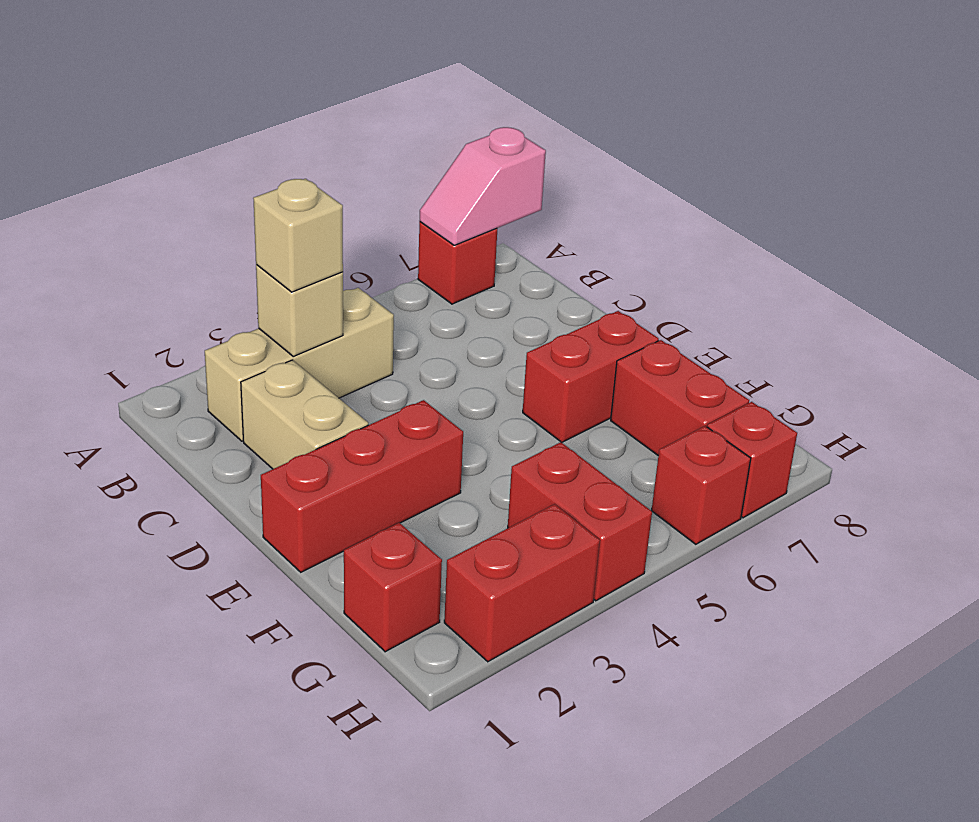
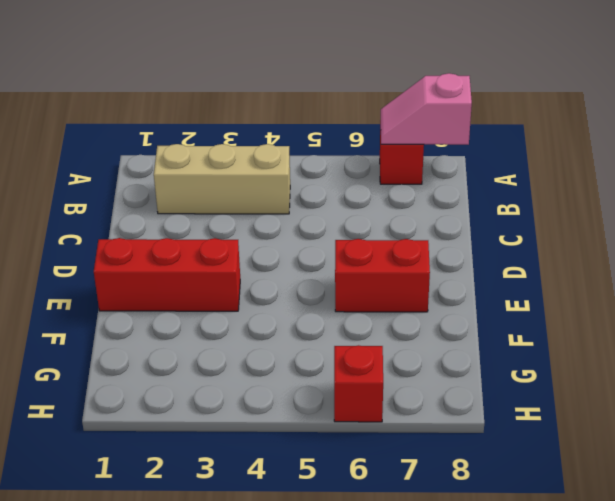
none -> tan brick C2:D2 level 1
none -> red brick F7:G7 level 1
none -> red brick G1 level 1

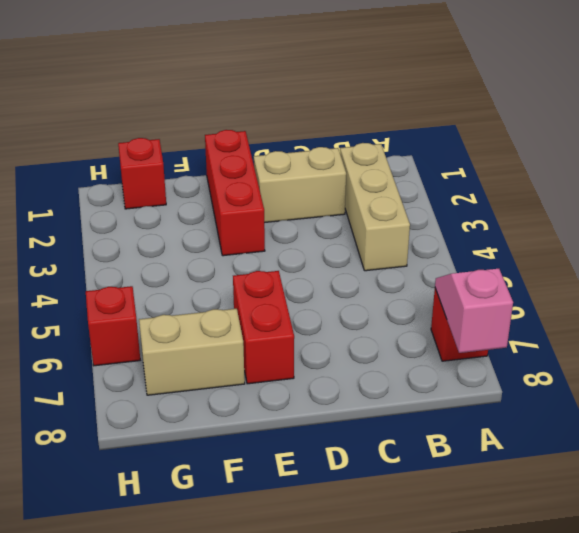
tan brick F7:G7 level 1 -> red brick F7:G7 level 1
none -> red brick G4:H4 level 1
none -> red brick H2:H3 level 1
none -> red brick H7 level 1

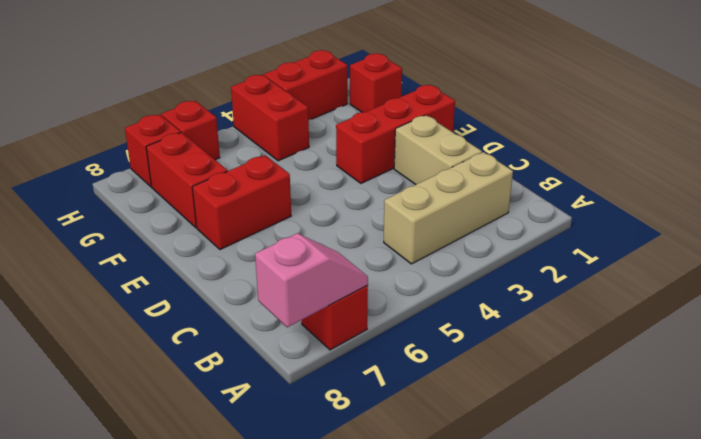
none -> tan brick B3 level 2
none -> tan brick B3 level 3

